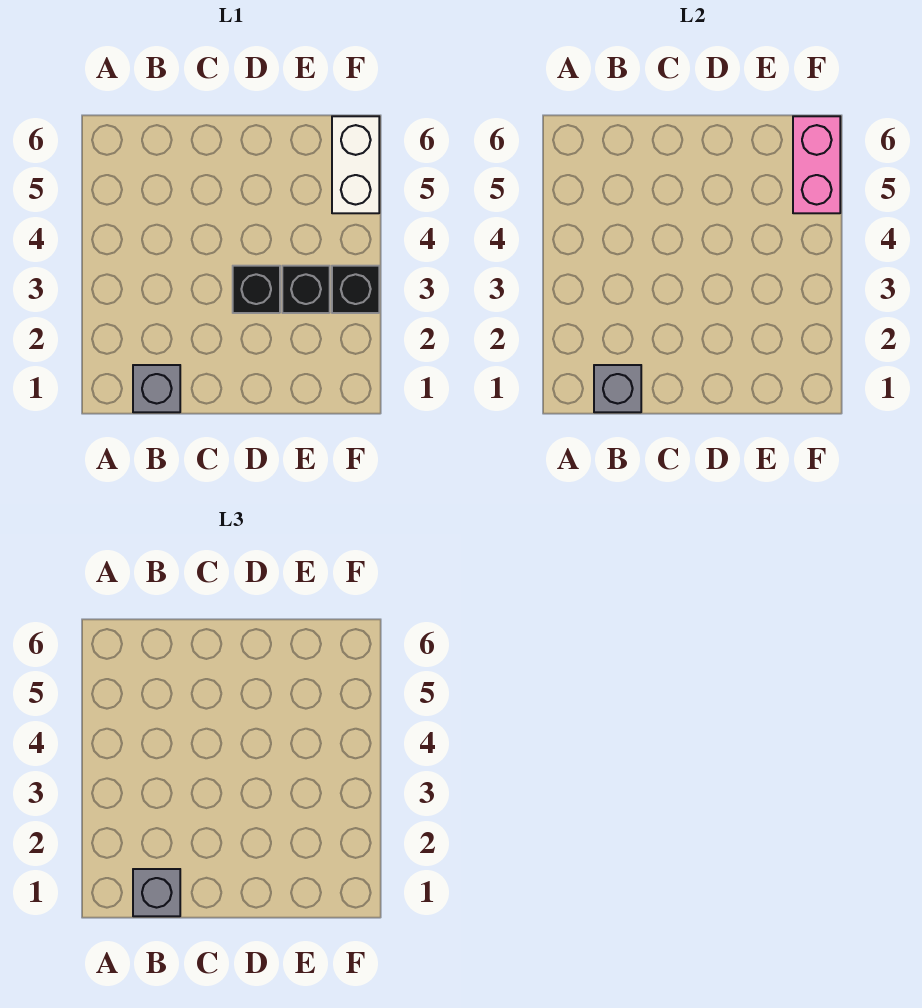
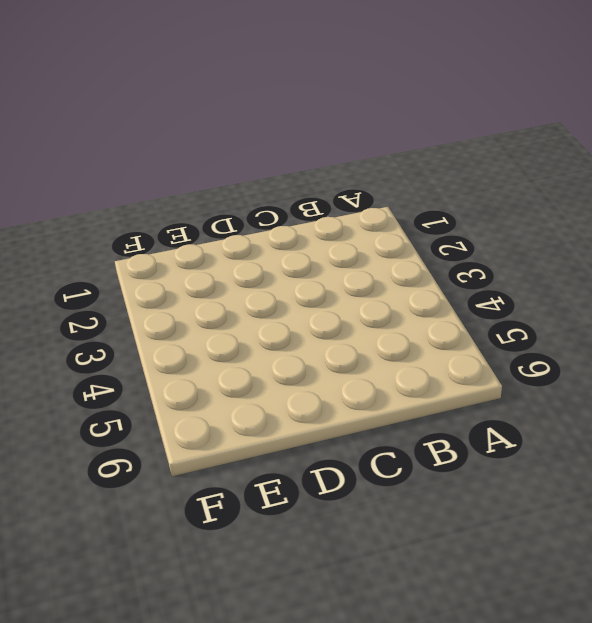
none -> grey brick B1 level 1
none -> black brick D3 level 1

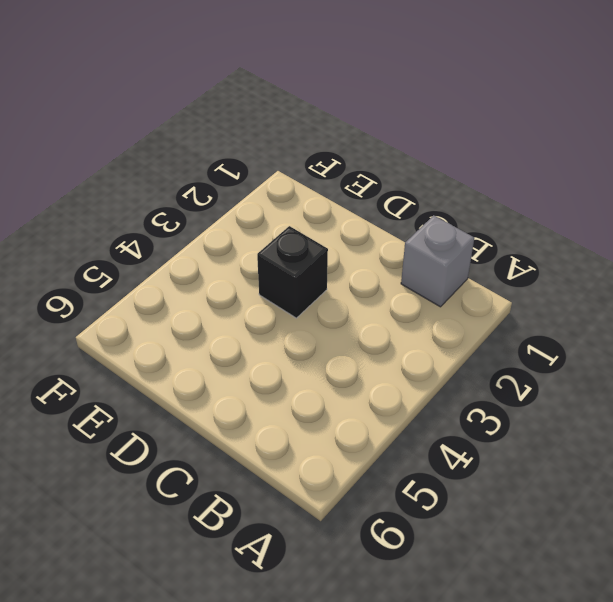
none -> black brick E3 level 1
none -> black brick F3 level 1

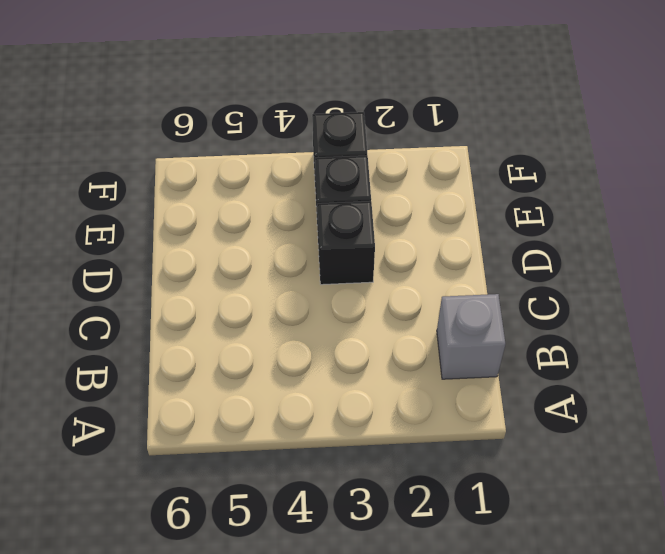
none -> white brick F5:F6 level 1
none -> grey brick B1 level 2

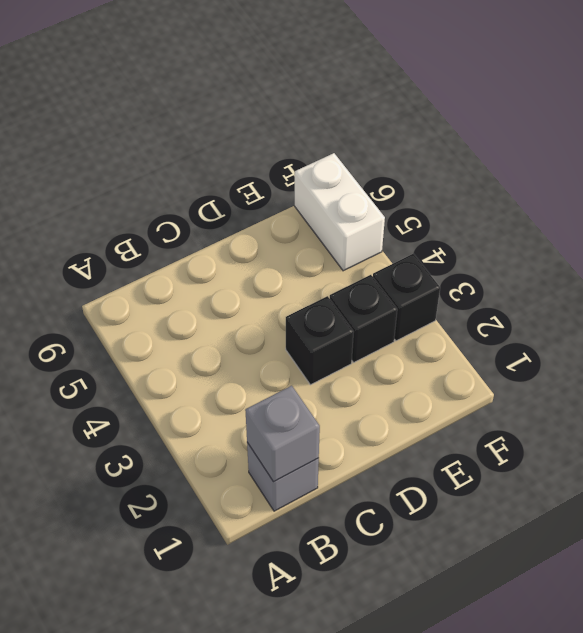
none -> pink brick F5:F6 level 2
none -> grey brick B1 level 3

